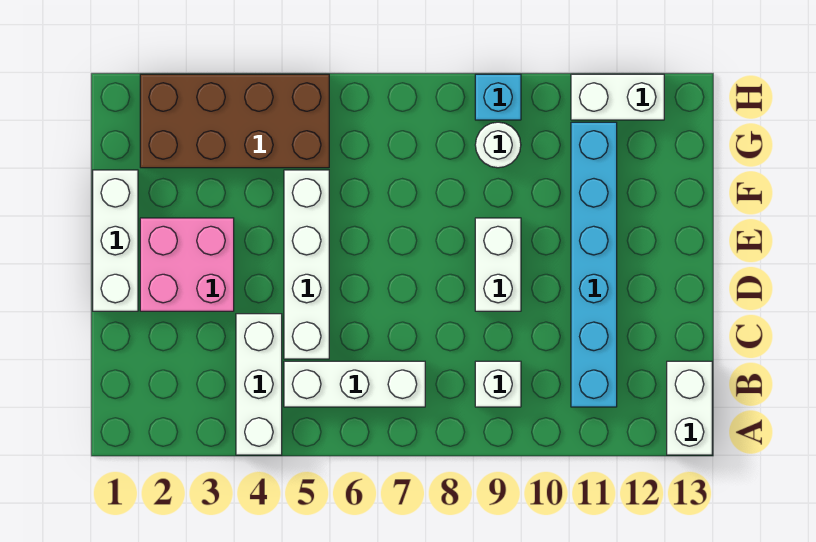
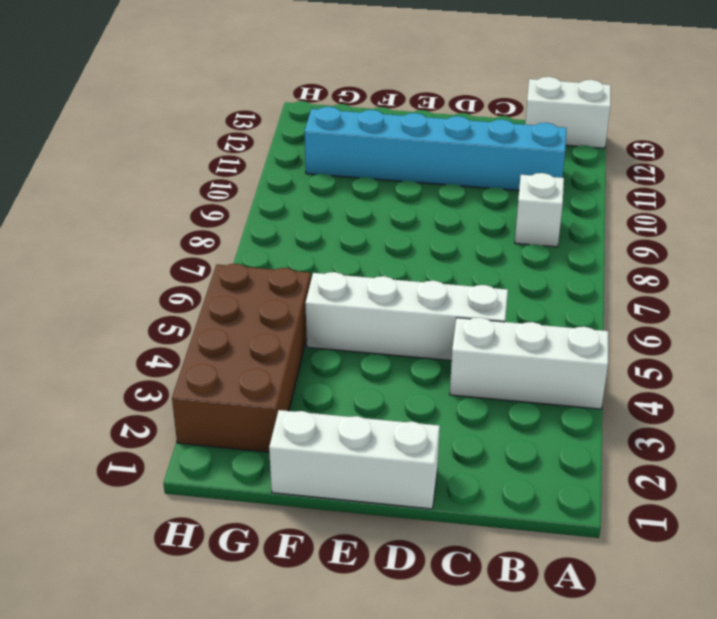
none -> white brick B5:B7 level 1
none -> pink brick D2:E3 level 1
none -> white brick D9:E9 level 1

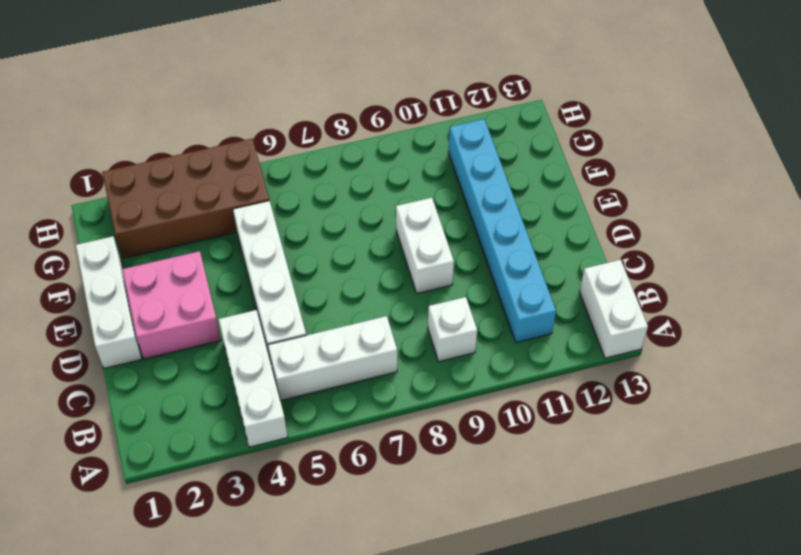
none -> white round brick G9 level 1
none -> cyan brick H9 level 1
none -> white brick H11:H12 level 1

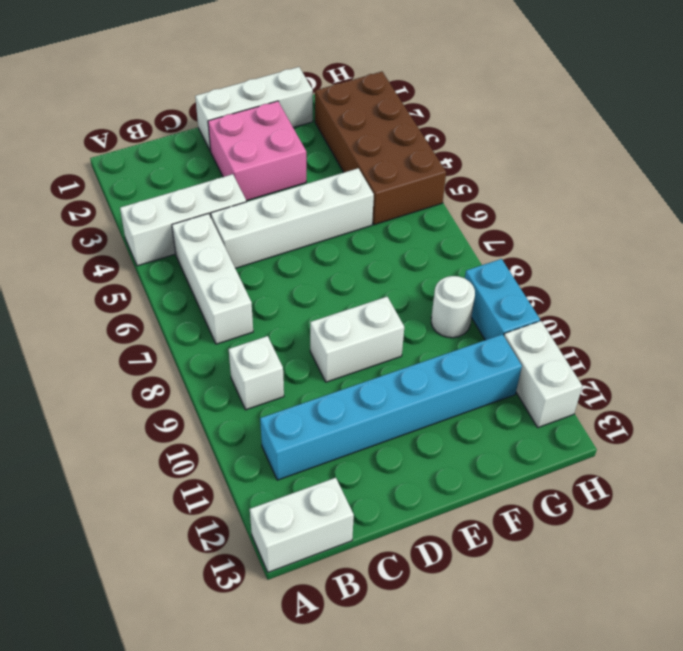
cyan brick H9:H10 level 1 -> cyan brick H9 level 1

